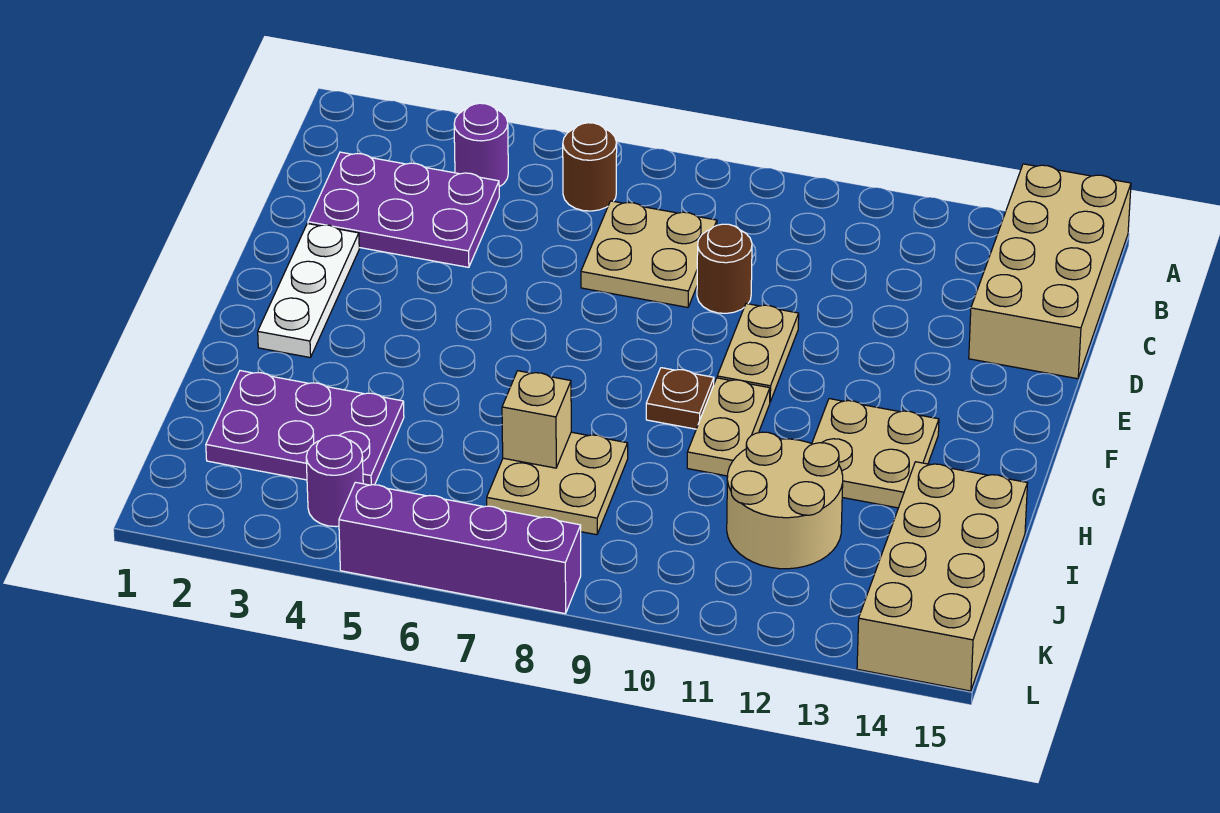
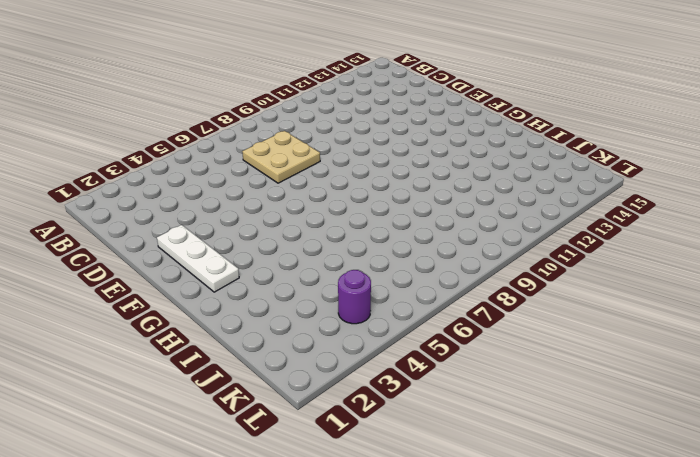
none -> tan brick A14:D15 level 1
none -> purple round brick B4 level 1
none -> brown round brick B6 level 1

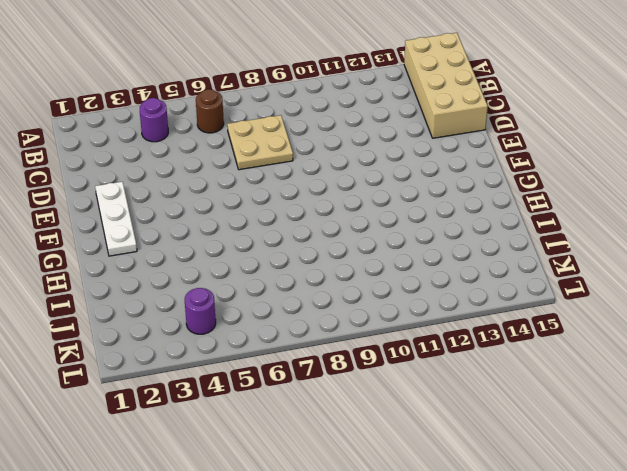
none -> purple plate C2:D4 level 1
none -> brown round brick D9 level 1
none -> tan plate E10:F10 level 1

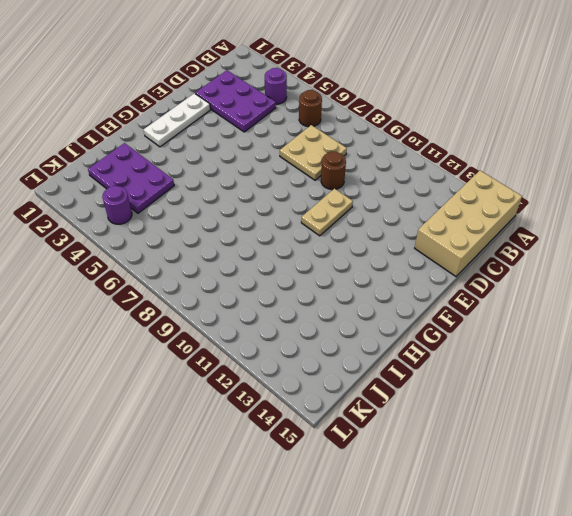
none -> brown plate G9 level 1
none -> tan plate G10:H10 level 1
none -> tan plate G12:H13 level 1

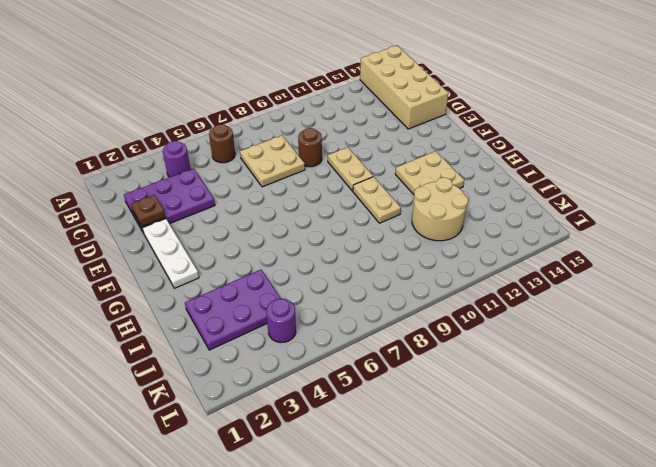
brown plate D2 level 2 -> brown plate G9 level 1
none -> tan plate I7:J8 level 1
none -> tan brick I14:L15 level 1
none -> purple brick L5:L8 level 1

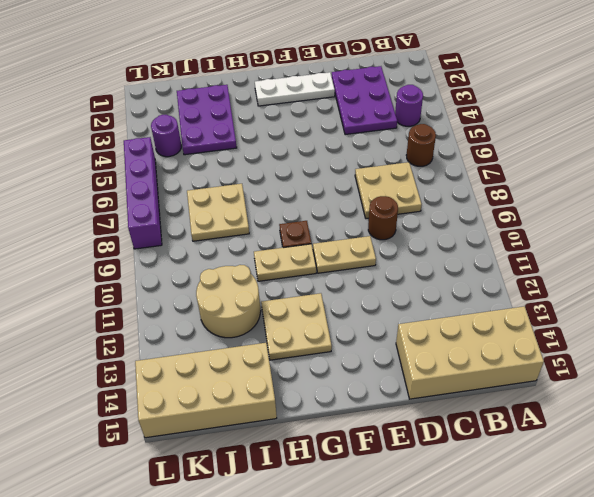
none -> tan brick I7 level 2

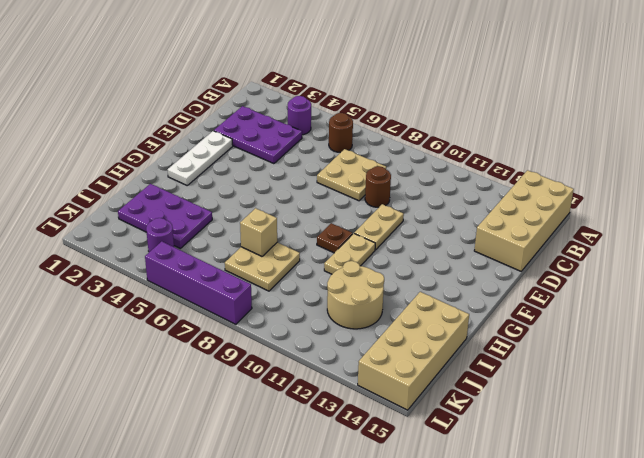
none -> tan plate G12:H13 level 1

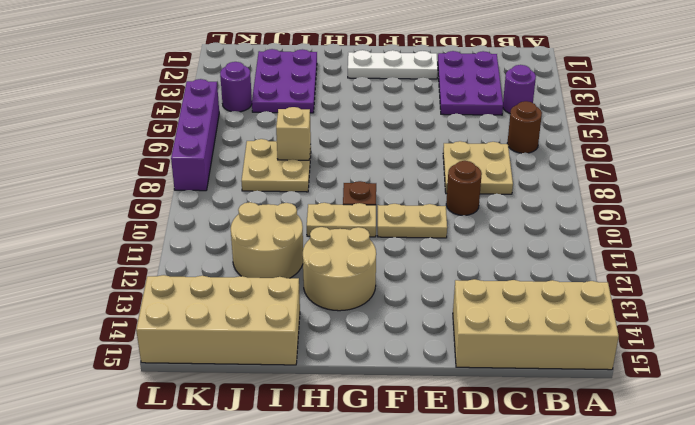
tan round brick G12:H13 level 1 -> tan plate G12:H13 level 1

